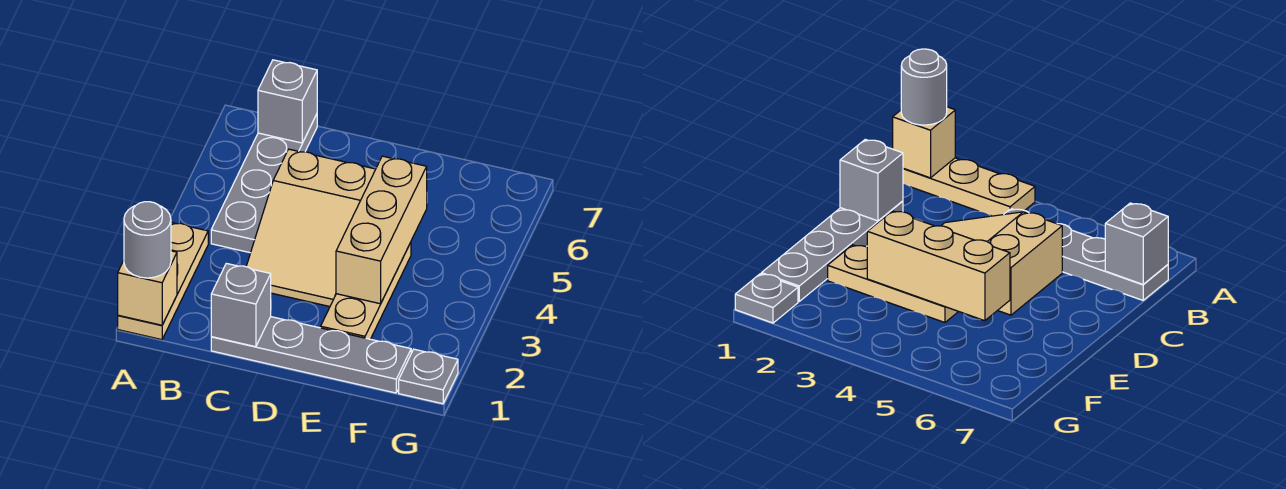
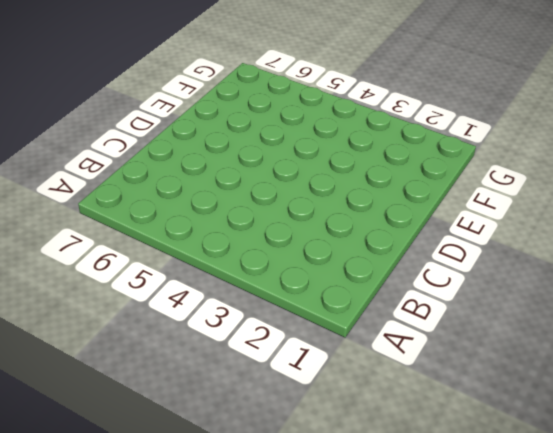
none -> tan plate A1:A3 level 1
none -> grey plate B4:B7 level 1

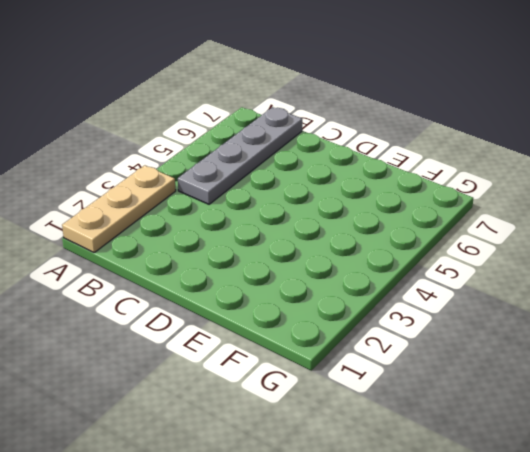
none -> grey plate C1:F1 level 1
none -> tan slope C3:D5 level 1 top 5

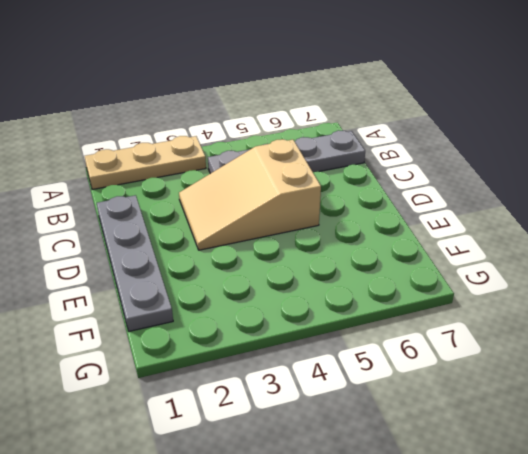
none -> tan plate E2:E4 level 1
none -> grey plate G1 level 1

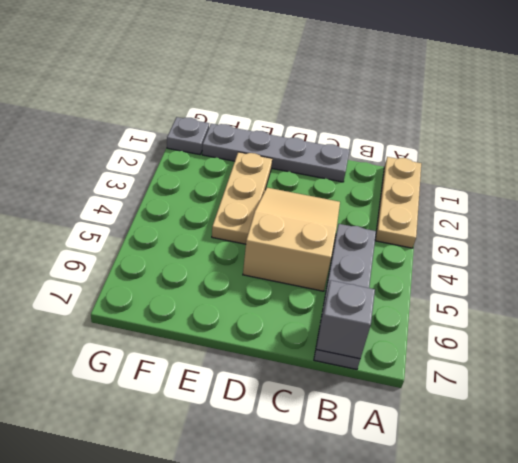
none -> tan brick A1 level 2
none -> grey brick C1 level 2

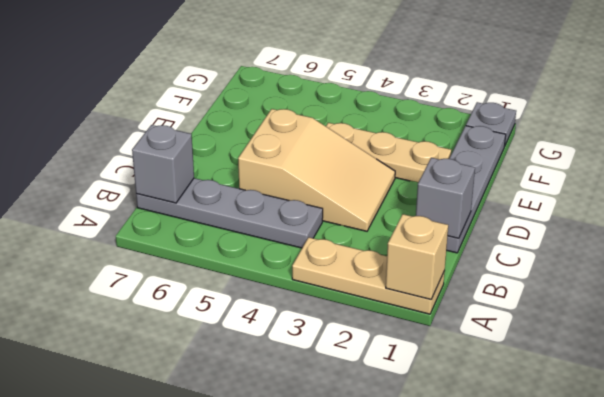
none -> tan brick E3:E5 level 2
none -> grey round brick A1 level 3

